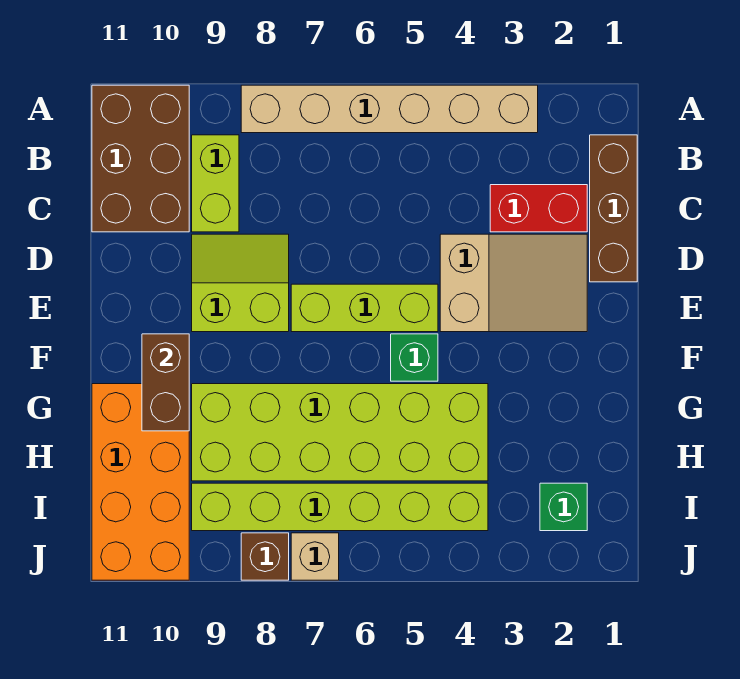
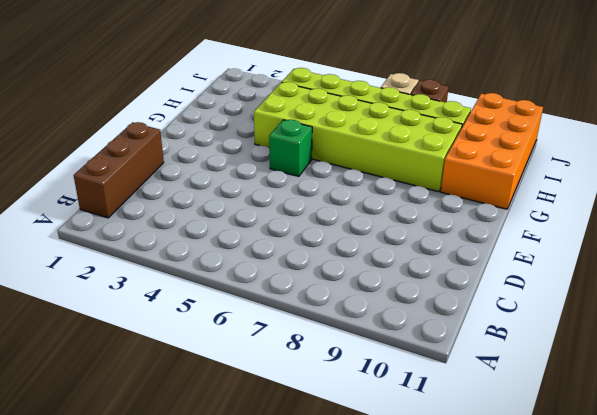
none -> tan brick A3:A8 level 1
none -> brown brick A10:C11 level 1
none -> lime brick B9:C9 level 1

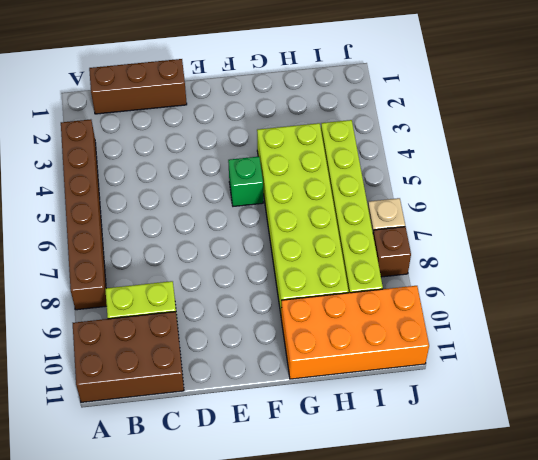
brown brick A3:A8 level 1 -> tan brick A3:A8 level 1
none -> red brick C2:C3 level 1
none -> tan slope D2:E4 level 1 top 4
none -> lime slope D8:E9 level 1 top E

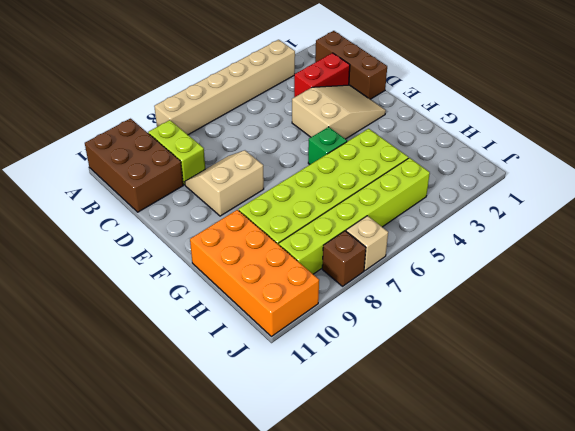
tan slope D8:E9 level 1 top E -> lime slope D8:E9 level 1 top E
none -> lime brick E5:E7 level 1
none -> green brick I2 level 1
none -> brown brick F10:G10 level 2

